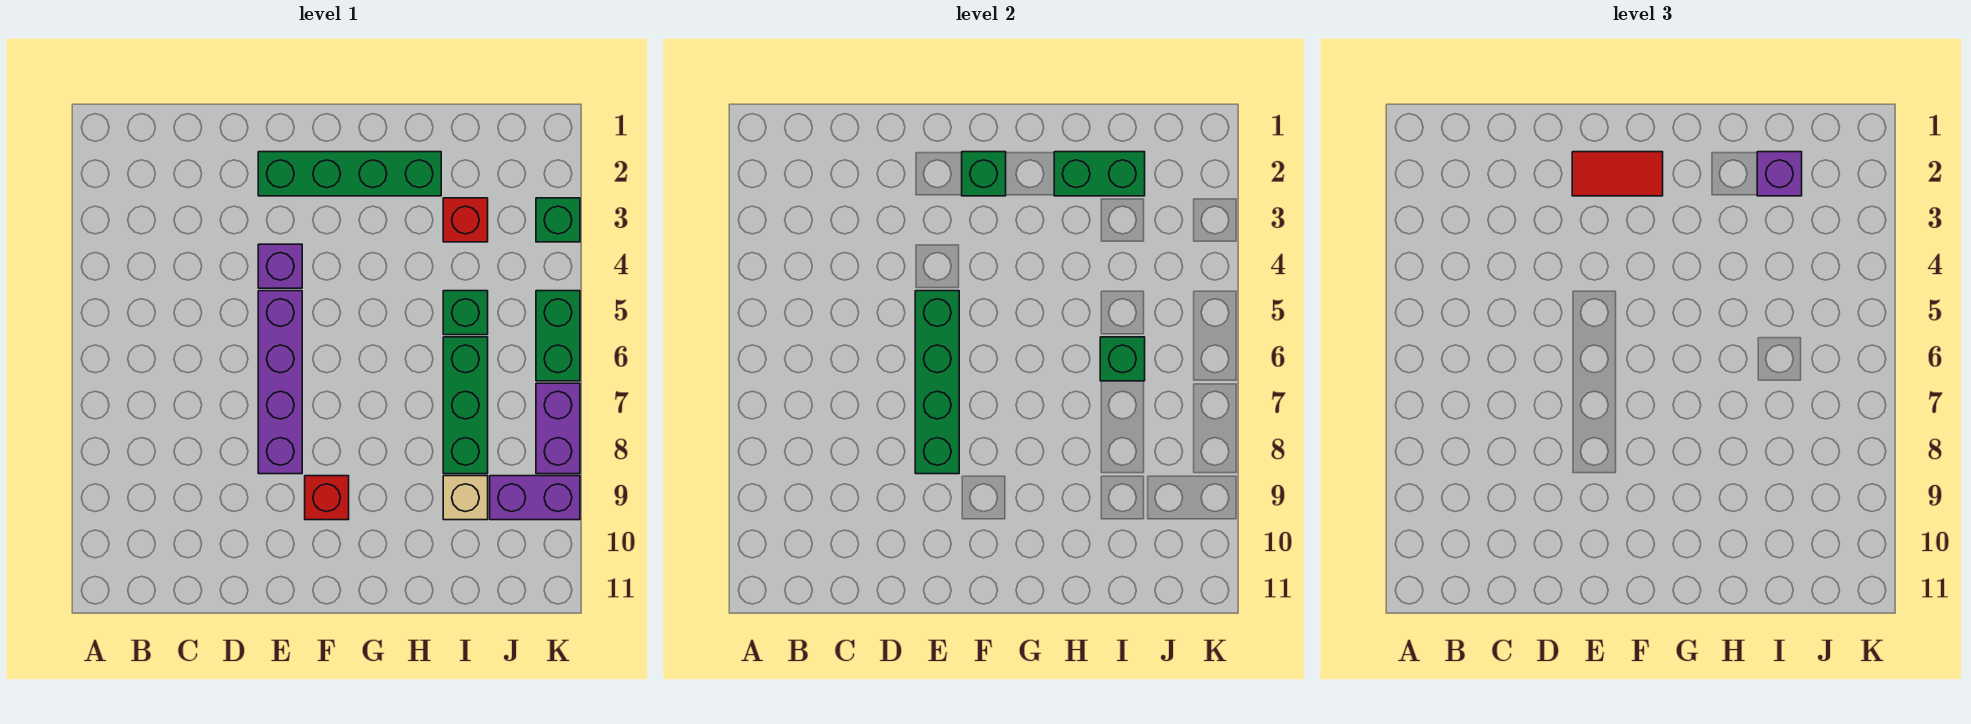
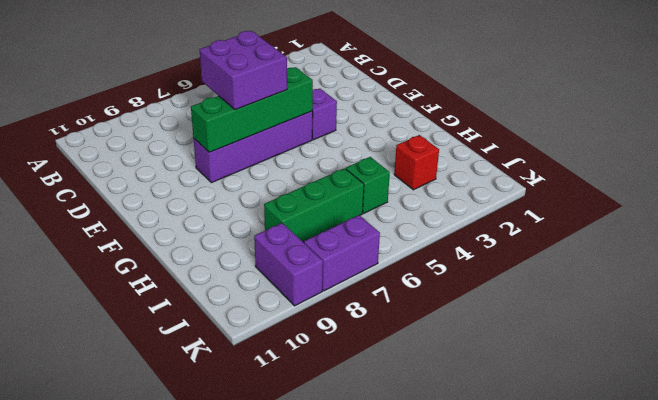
purple brick D6:E7 level 3 -> none
none -> green brick E2:H2 level 1
none -> red brick F9 level 1
none -> tan brick I9 level 1

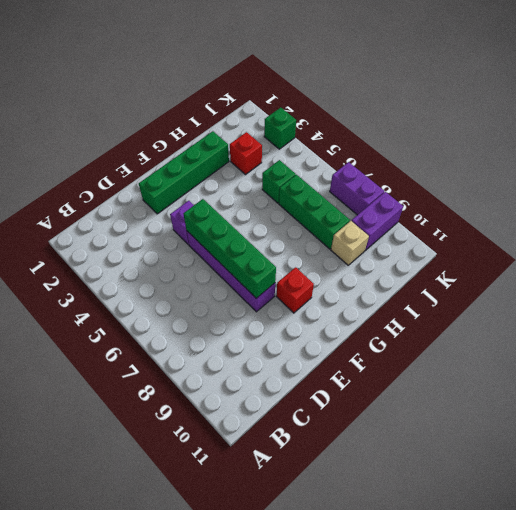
none -> green brick K5:K6 level 1
none -> green brick F2 level 2
none -> green brick H2:I2 level 2

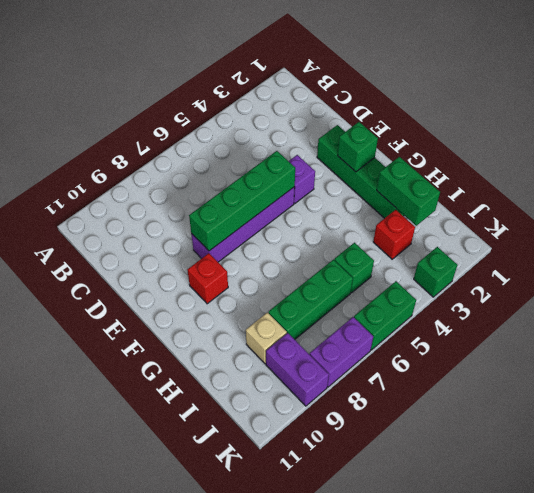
none -> green brick I6 level 2
none -> red tile E2:F2 level 3
none -> purple brick I2 level 3

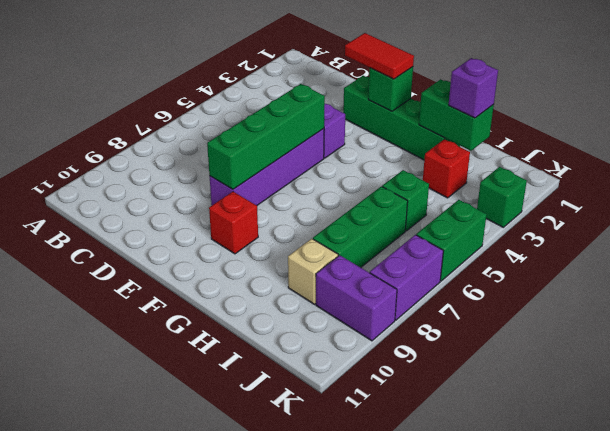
none -> green brick I6 level 2

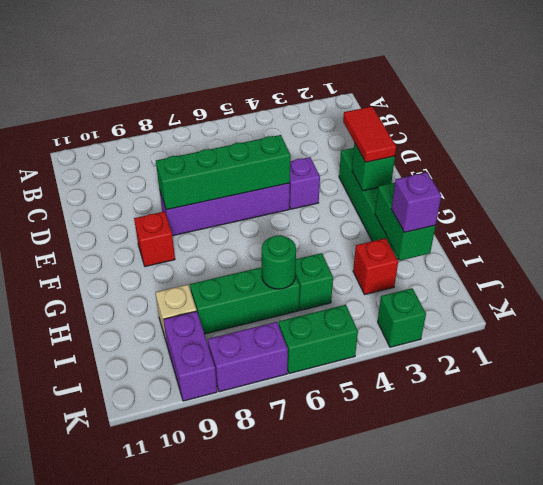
green round brick I6 level 2 -> green brick I6 level 2

